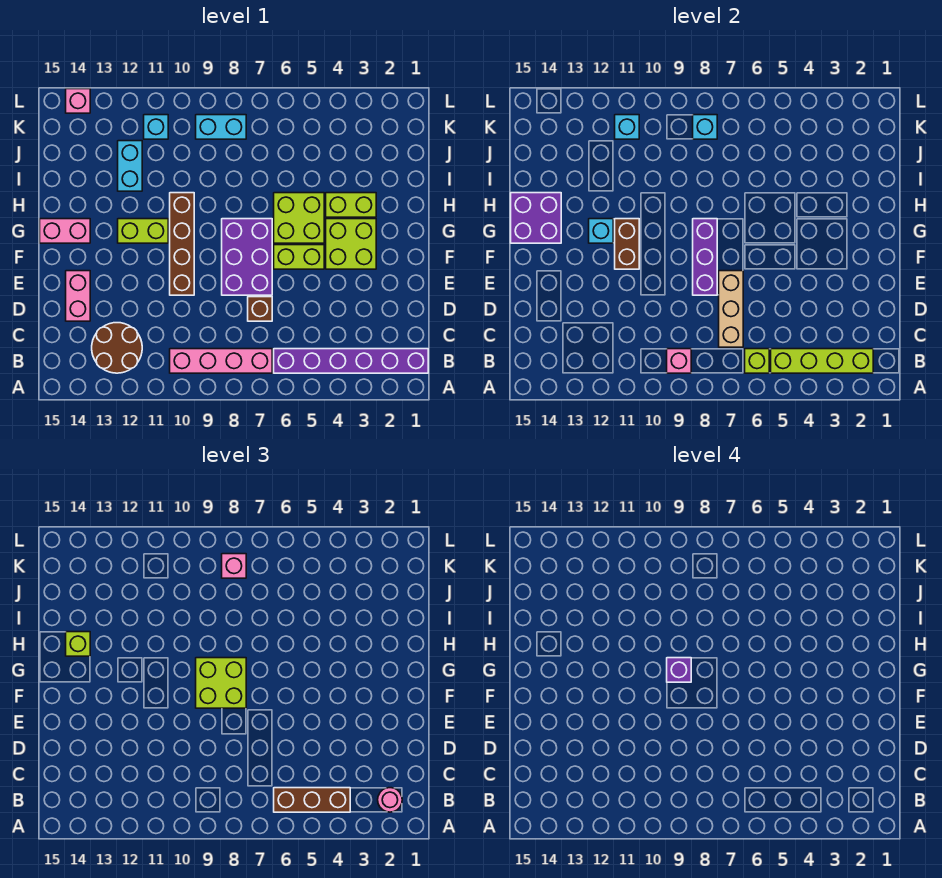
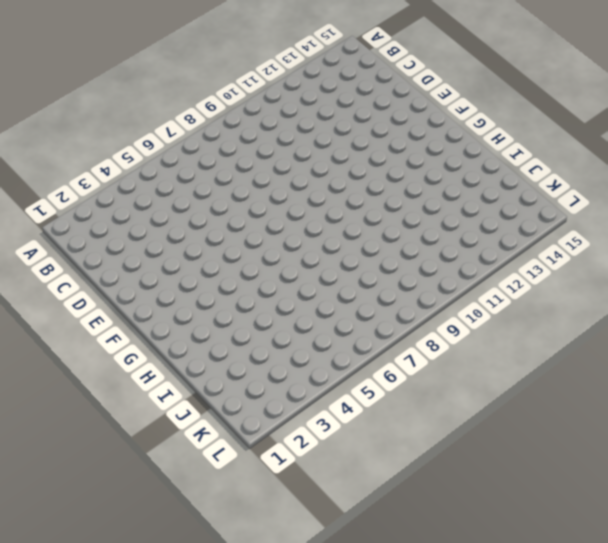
none -> purple brick B1:B6 level 1
none -> pink brick B7:B10 level 1
none -> brown round brick B12:C13 level 1
none -> brown brick D7 level 1

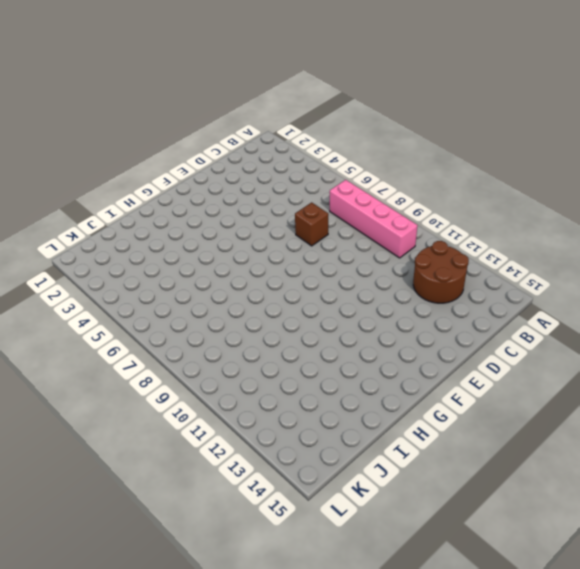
none -> purple brick B1:B6 level 1
none -> pink brick D14:E14 level 1
none -> purple brick E7:G8 level 1
none -> brown brick E10:H10 level 1

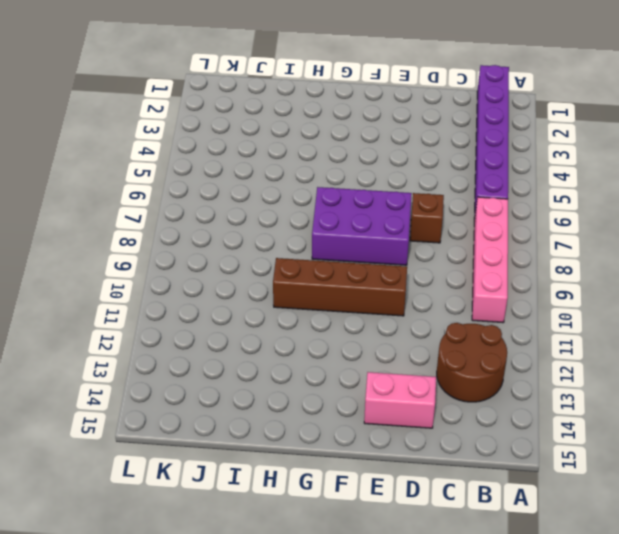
none -> lime brick F3:G4 level 1
none -> lime brick F5:F6 level 1
none -> lime brick G5:H6 level 1
none -> lime brick G11:G12 level 1

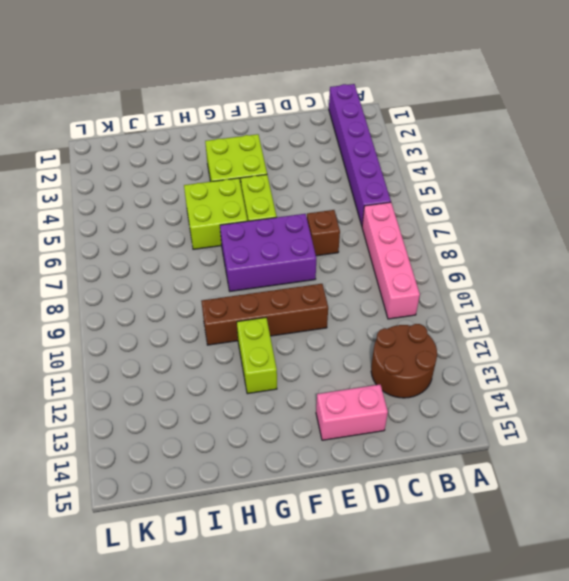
none -> pink brick G14:G15 level 1
none -> lime brick H3:H4 level 1
none -> cyan brick I12:J12 level 1
none -> cyan brick K8:K9 level 1

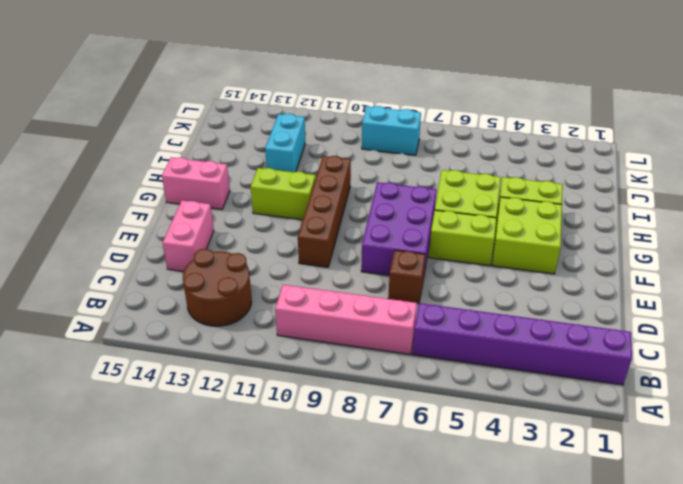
none -> cyan brick K11 level 1
none -> pink brick L14 level 1
none -> lime brick B2:B5 level 2
none -> lime brick B6 level 2

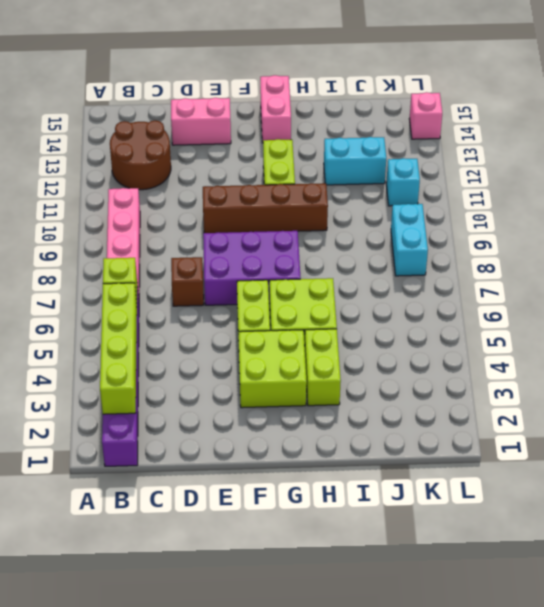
none -> pink brick B9 level 2
none -> tan brick C7:E7 level 2
none -> purple brick E8:G8 level 2
none -> brown brick F11:G11 level 2

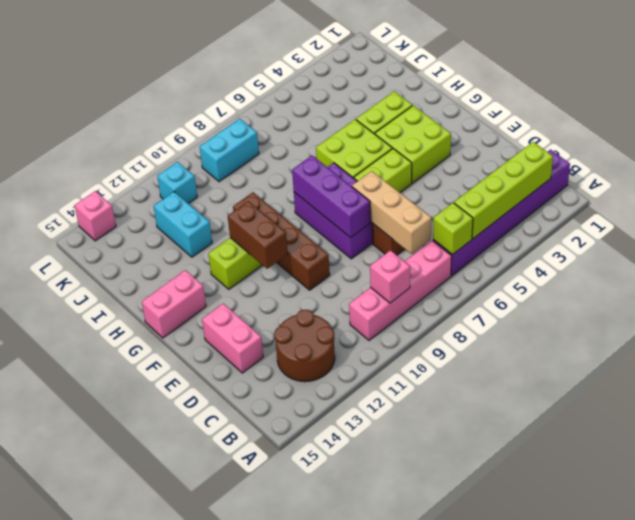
none -> cyan brick G12 level 2
none -> purple brick G14:H15 level 2
none -> cyan brick K8 level 2
none -> cyan brick K11 level 2

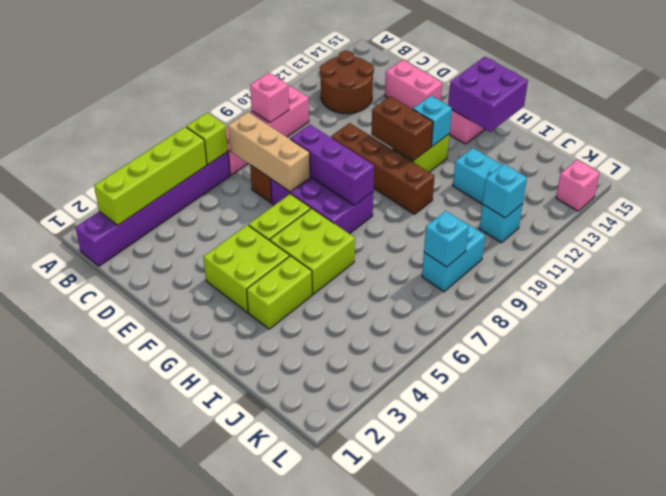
none -> pink round brick B2 level 3
none -> brown brick B4:B6 level 3
none -> lime brick F8:G9 level 3
none -> lime brick H14 level 3

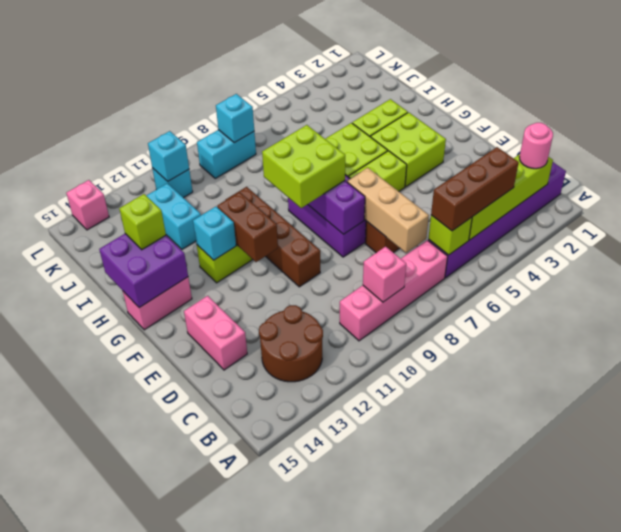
none -> pink brick K8 level 3
none -> purple brick G9 level 4

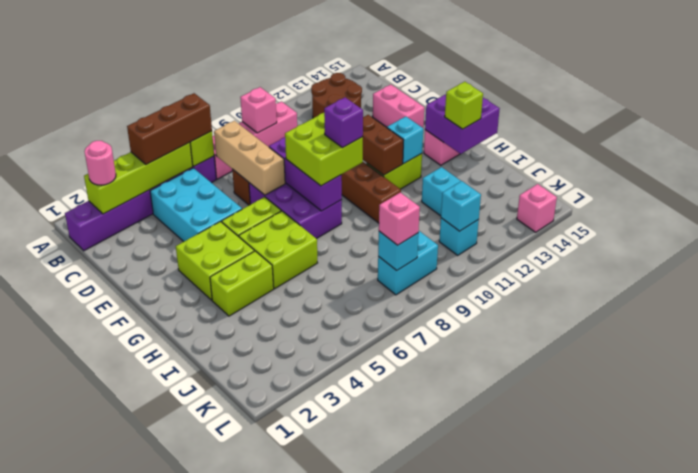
cyan brick C4:E5 level 1 -> none

